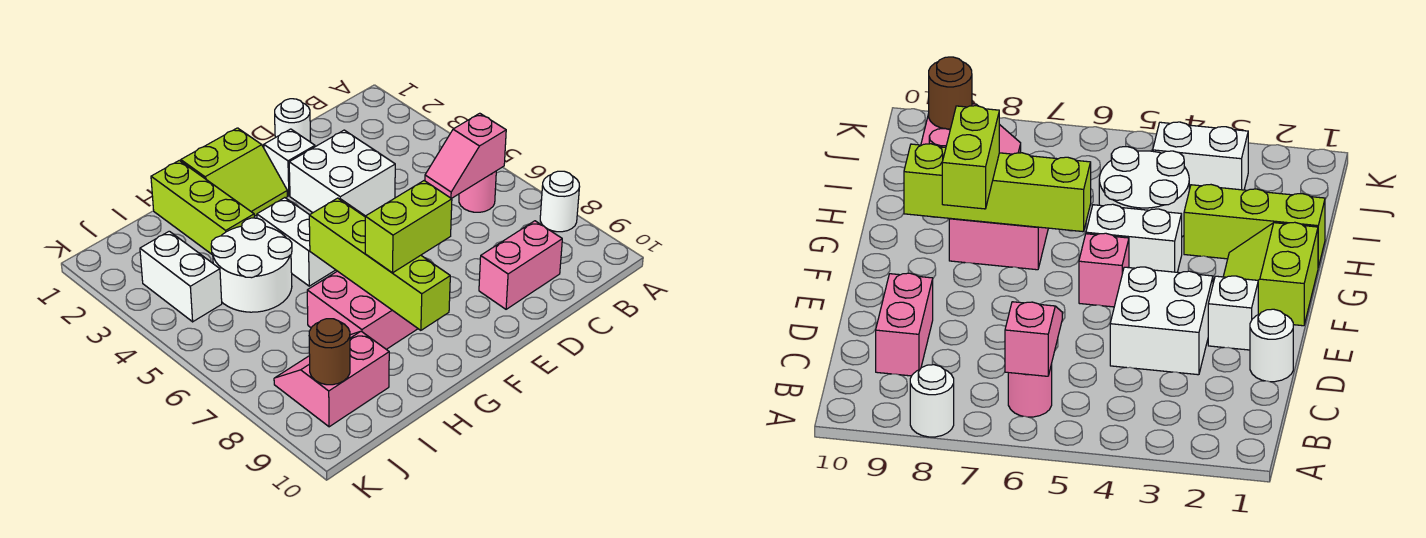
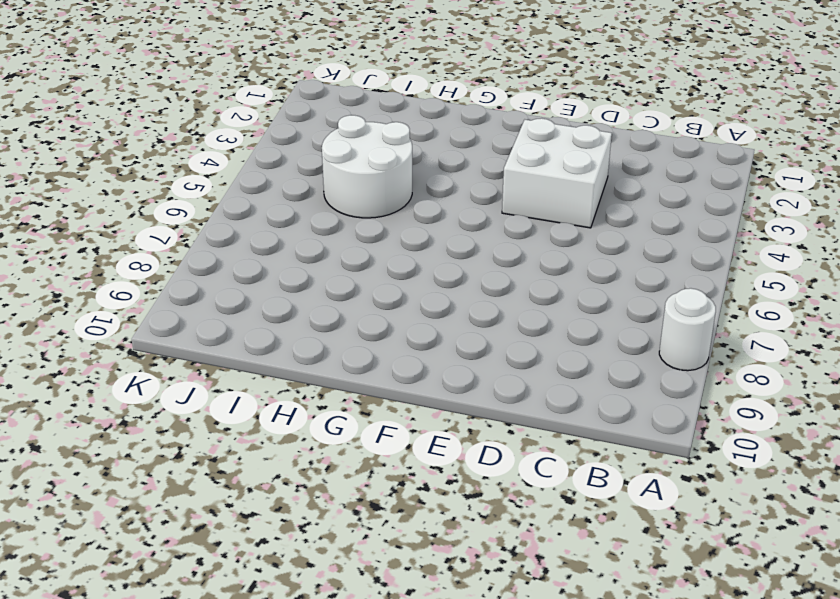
none -> pink round brick B6 level 1
none -> pink brick C9:D9 level 1
none -> white round brick D1 level 1

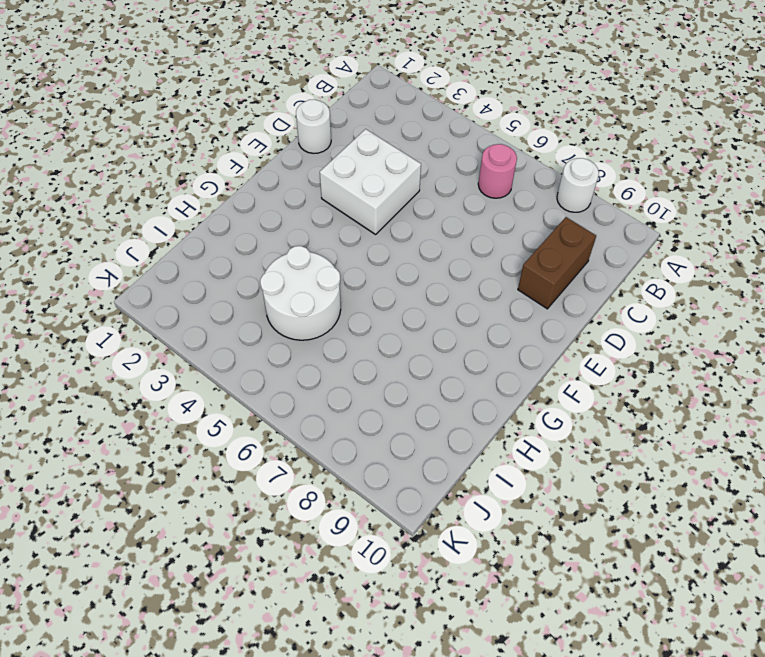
brown brick C9:D9 level 1 -> pink brick C9:D9 level 1
none -> white brick E2 level 1
none -> lime slope F1:G2 level 1 top 1
none -> pink brick F5 level 1

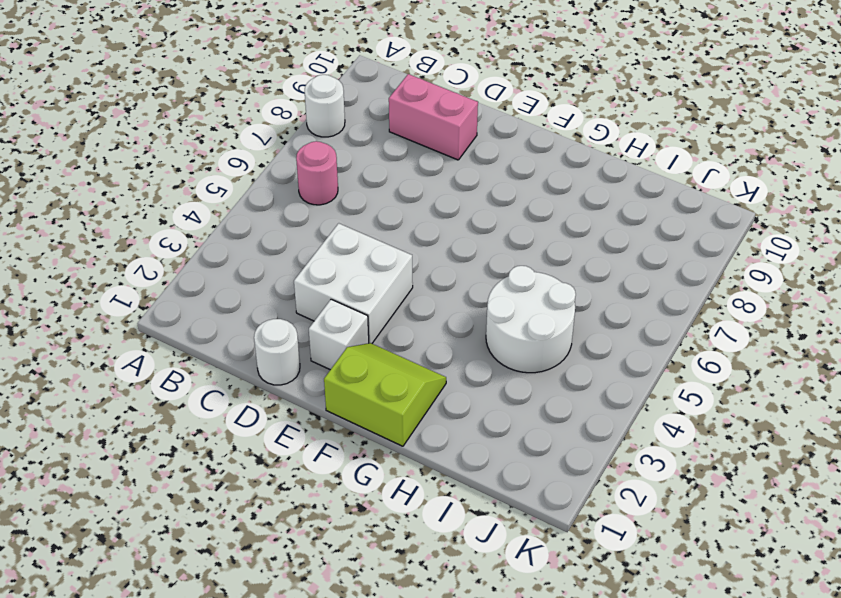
none -> pink brick F5 level 1
none -> white brick G4:G5 level 1
none -> pink brick G7:H8 level 1

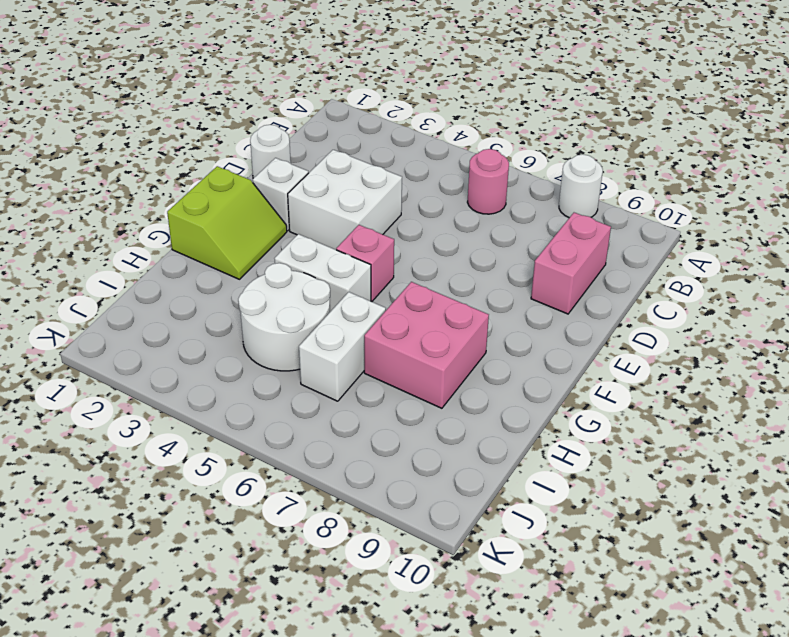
white brick H6:I6 level 1 -> white brick J3:J4 level 1
none -> lime brick H1:H3 level 1
none -> pink slope I8:J9 level 1 top 9
none -> pink slope B6:C6 level 2 top B

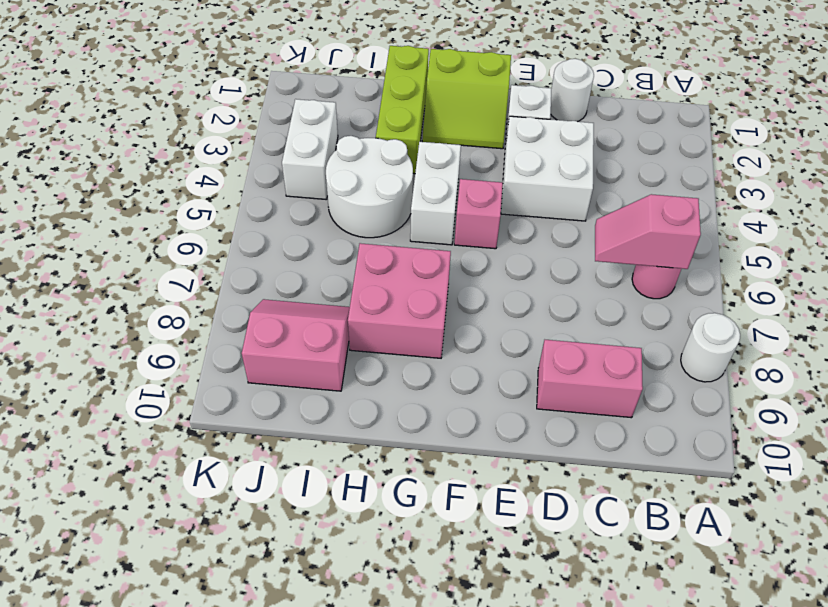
none -> lime brick G6:G9 level 2
none -> brown round brick J9 level 2
none -> lime brick F8:G8 level 3

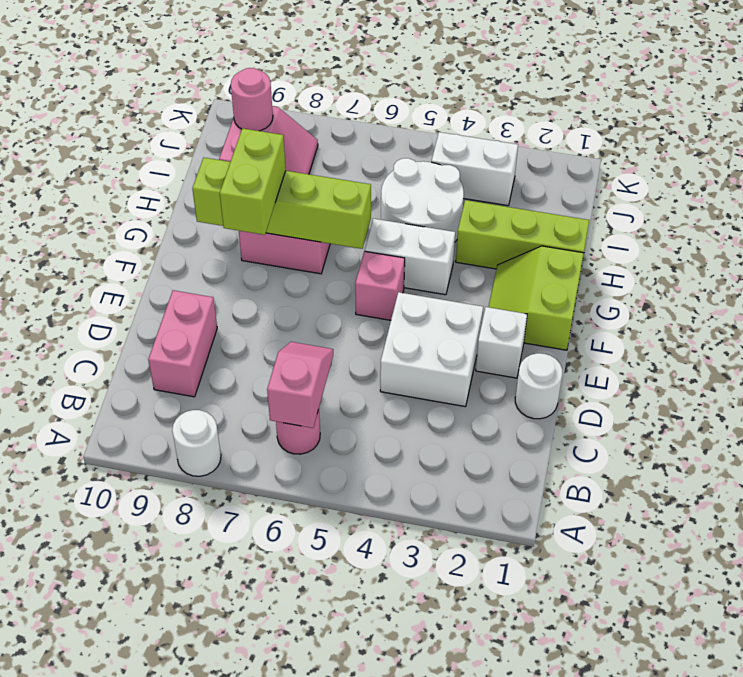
pink round brick J9 level 2 -> brown round brick J9 level 2

